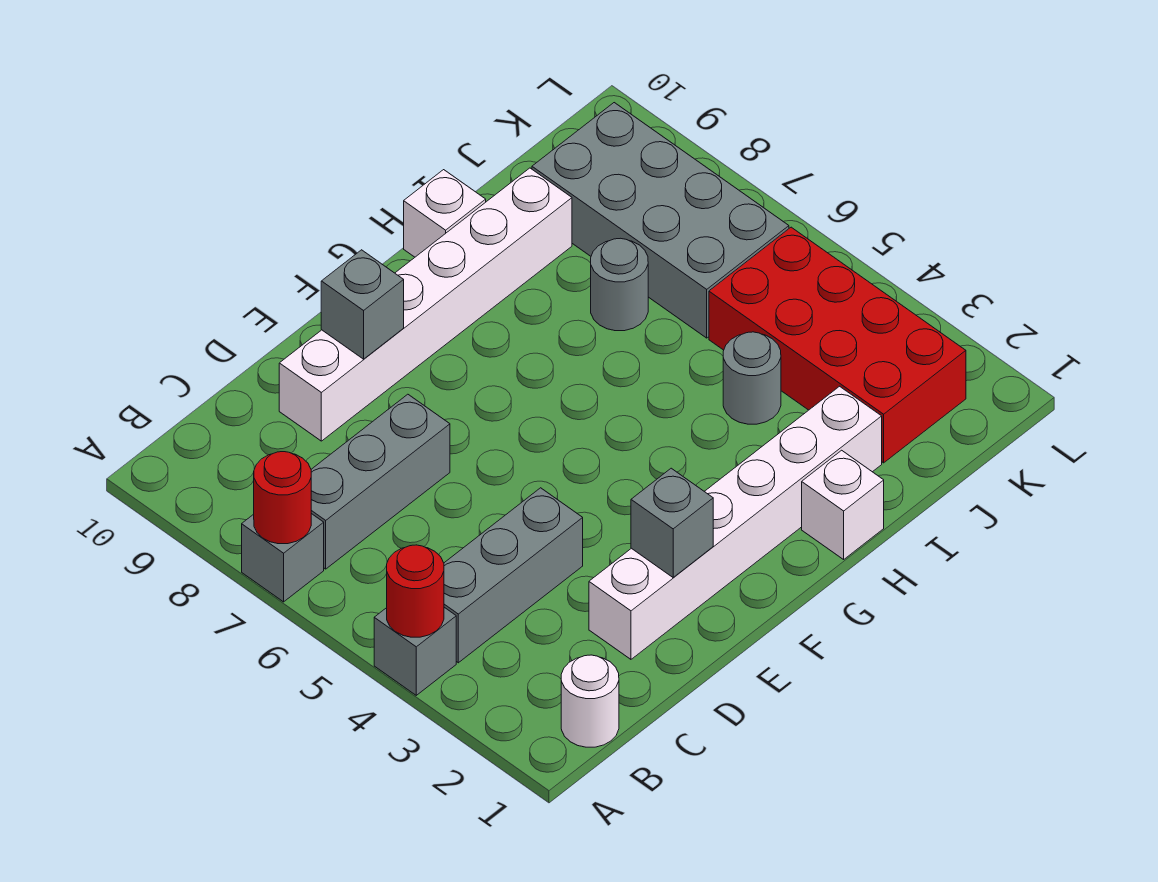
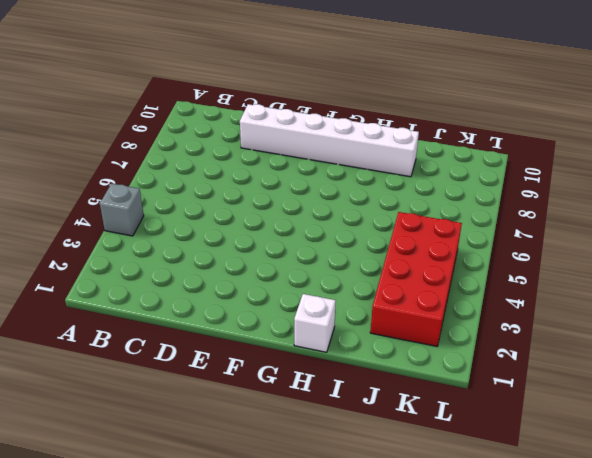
none -> grey brick A7 level 1
none -> white round brick B1 level 1
none -> grey brick B4:D4 level 1

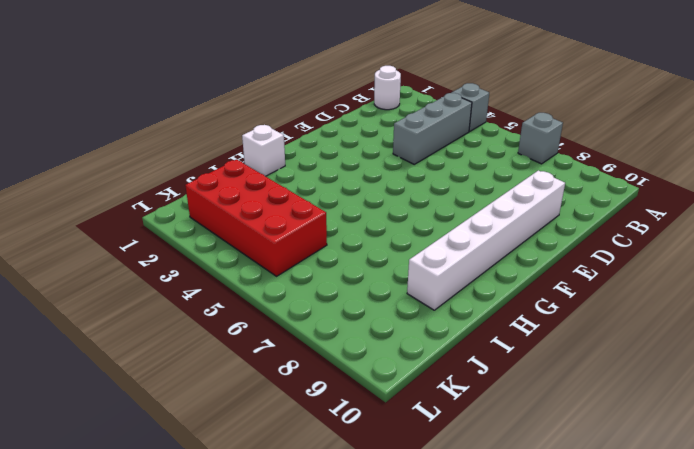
none -> grey brick B7:D7 level 1
none -> white brick D2:I2 level 1
none -> white brick H10 level 1

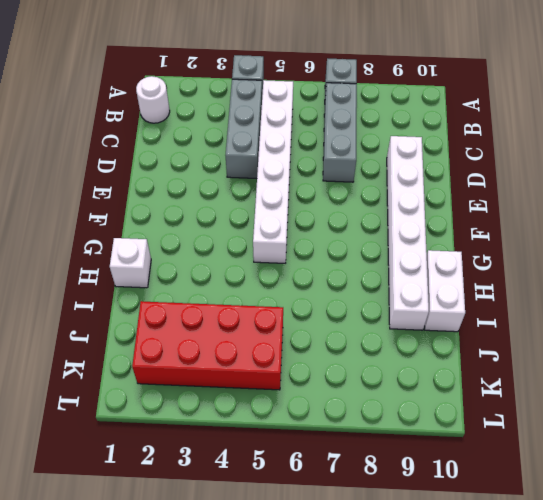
white brick B5:G5 level 1 -> white brick D2:I2 level 1
white brick H10:I10 level 1 -> white brick H10 level 1
none -> grey round brick I4 level 1
none -> grey round brick I7 level 1
none -> grey brick J6:K9 level 1

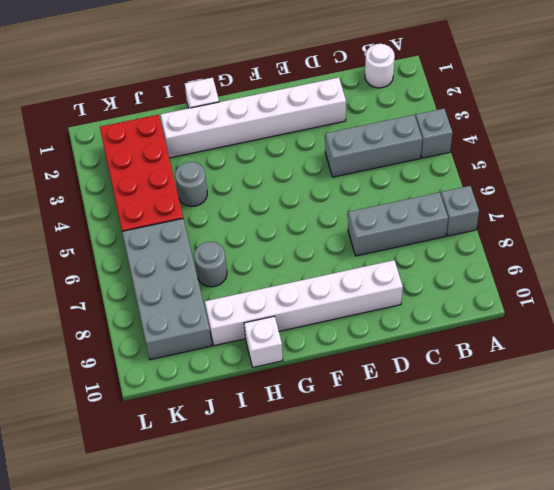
none -> red round brick A4 level 2
none -> red round brick A7 level 2
none -> grey brick E2 level 2

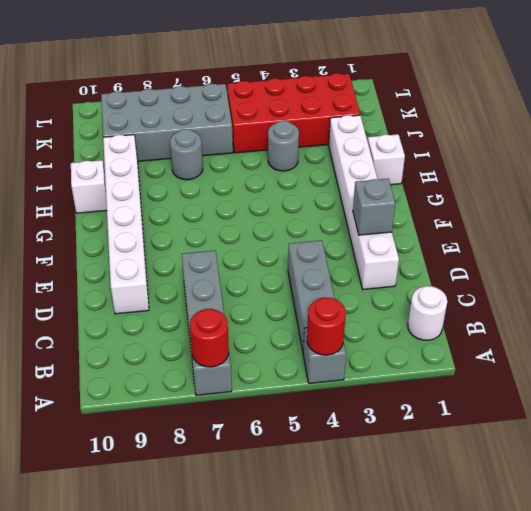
none -> grey brick E9 level 2

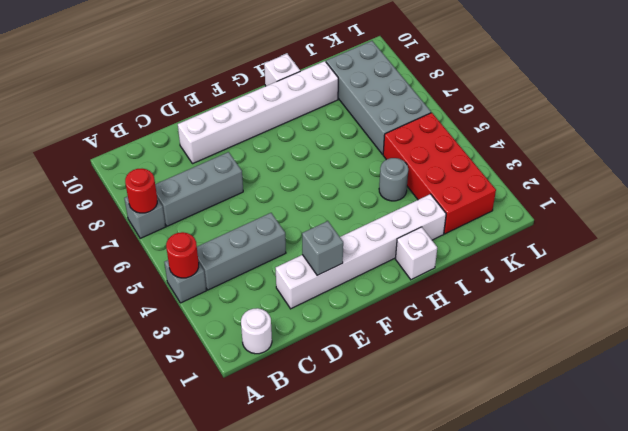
none -> grey round brick I7 level 1
none -> grey brick E9 level 2

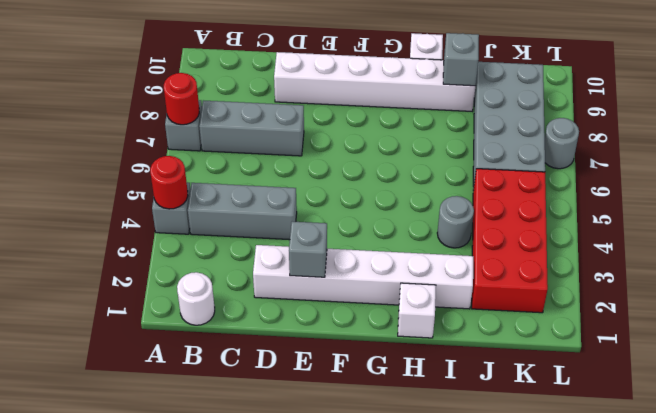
grey brick I9 level 2 -> grey brick E9 level 2
grey round brick L7 level 1 -> grey round brick I7 level 1

